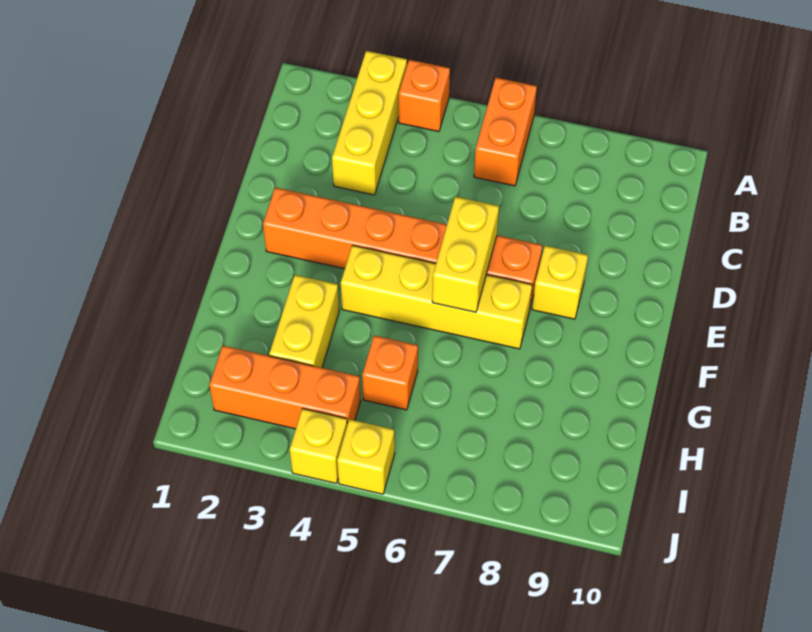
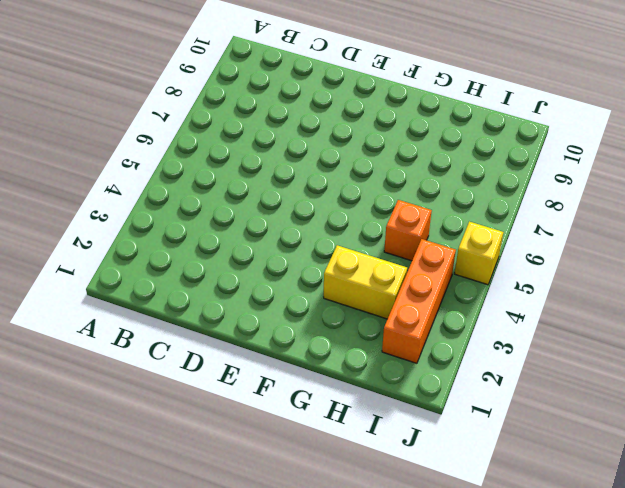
none -> yellow brick A3:C3 level 1
none -> orange brick A4 level 1
none -> orange brick A6:B6 level 1

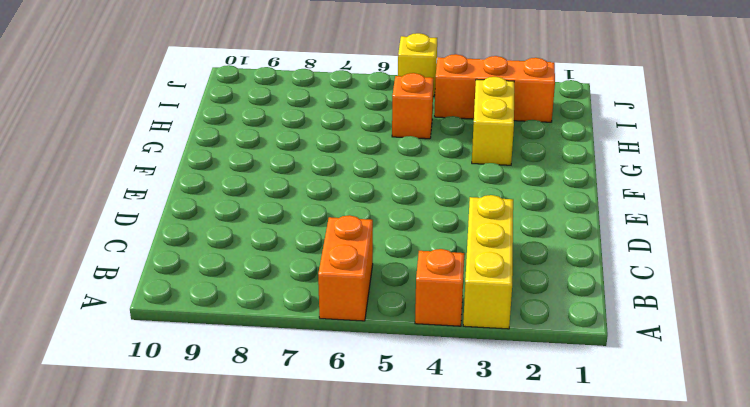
none -> orange brick E2:E7 level 1
none -> yellow brick E8 level 1
none -> yellow brick F4:F7 level 1

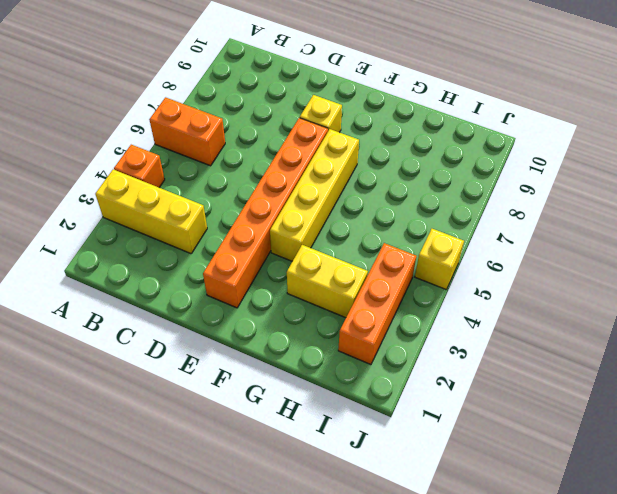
none -> orange brick H5 level 1
none -> yellow brick J4 level 1
none -> yellow brick E6:F6 level 2

